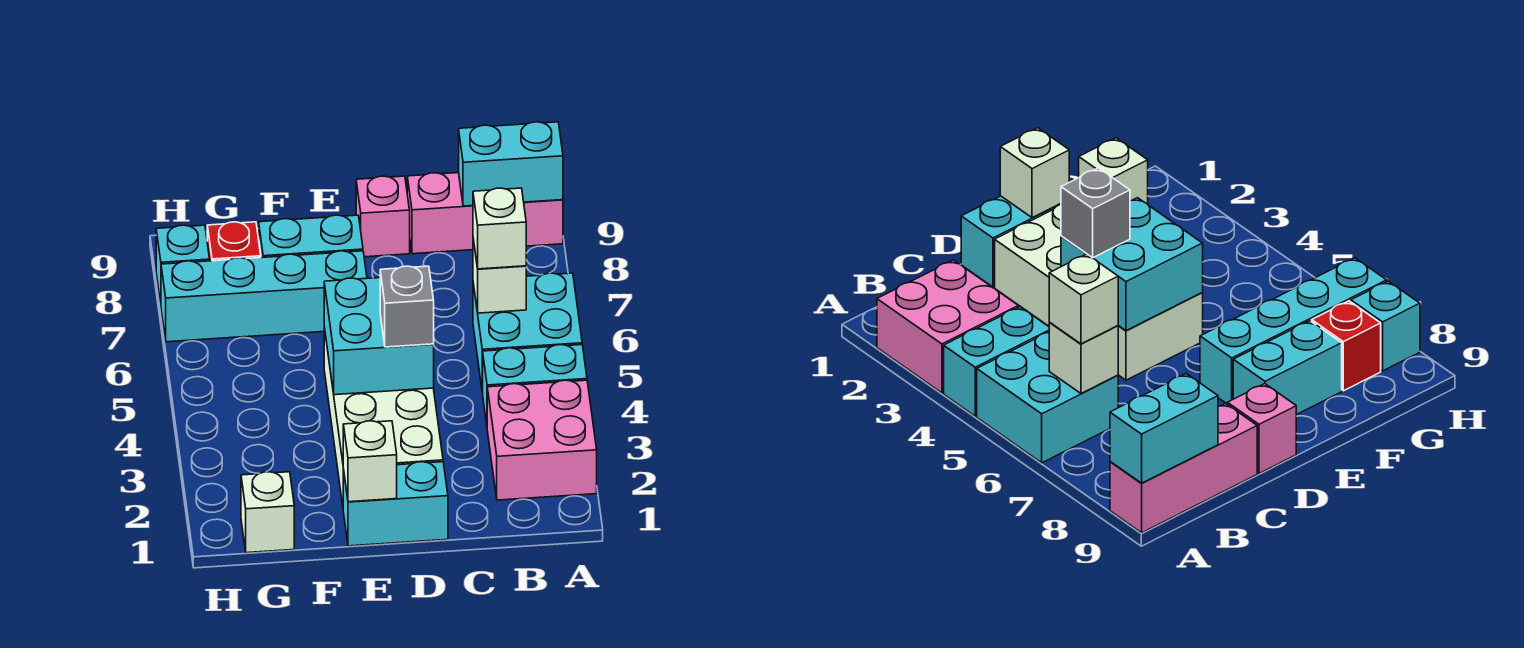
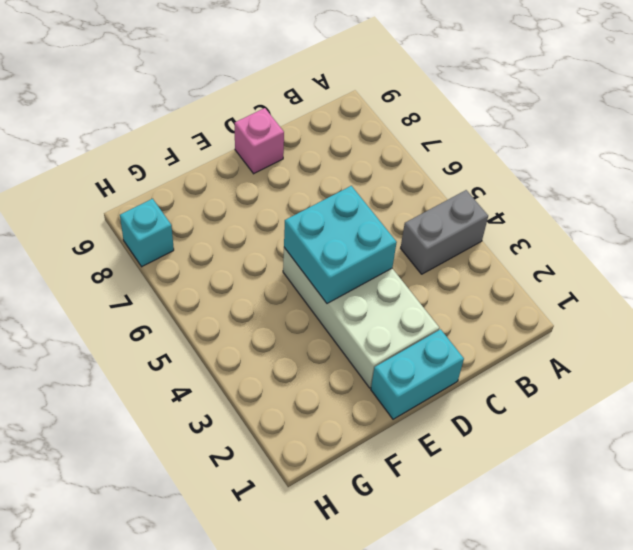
grey brick A4:B4 level 1 -> cyan brick A4:B4 level 1
none -> pink brick A2:B3 level 1
none -> cyan brick A5:B6 level 1
none -> pink brick A9:C9 level 1

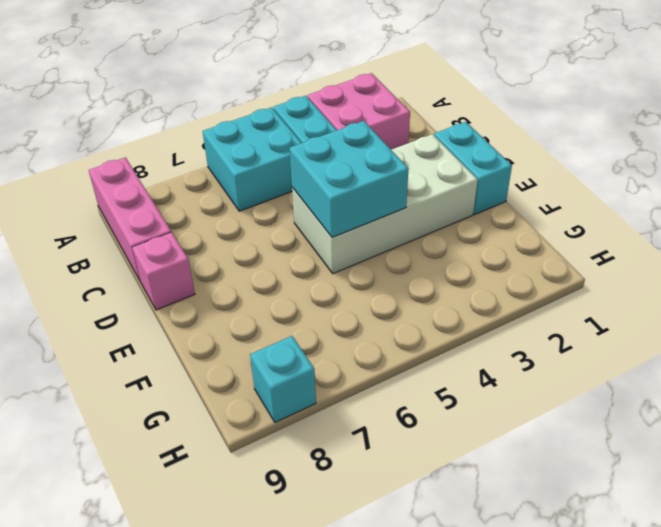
none -> cyan brick E7:H7 level 1
none -> cyan brick E8:F8 level 1
none -> white brick G1 level 1

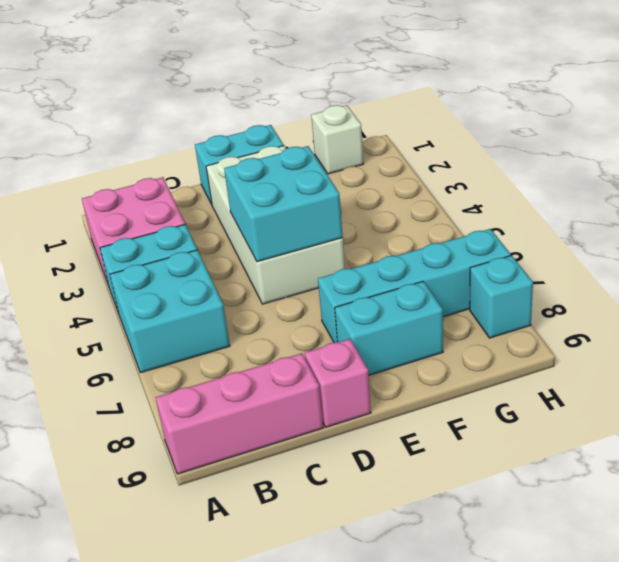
none -> red brick G8 level 1
none -> cyan brick A9:B9 level 2
none -> white brick B6 level 2

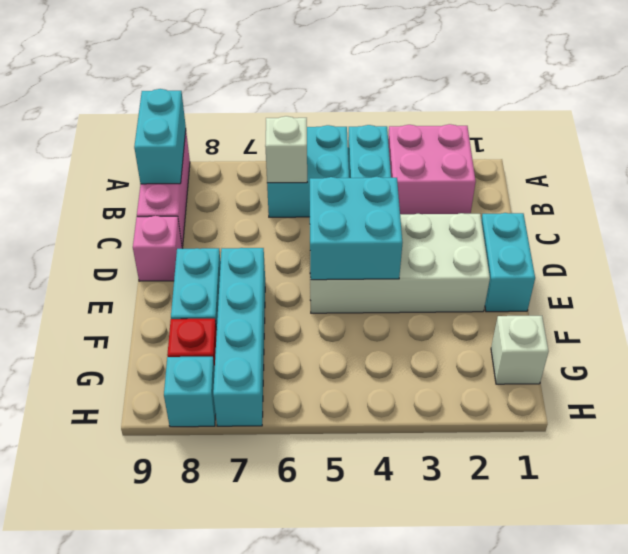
none -> white brick E1 level 2
none -> white brick B6 level 3
none -> grey brick D4 level 3

